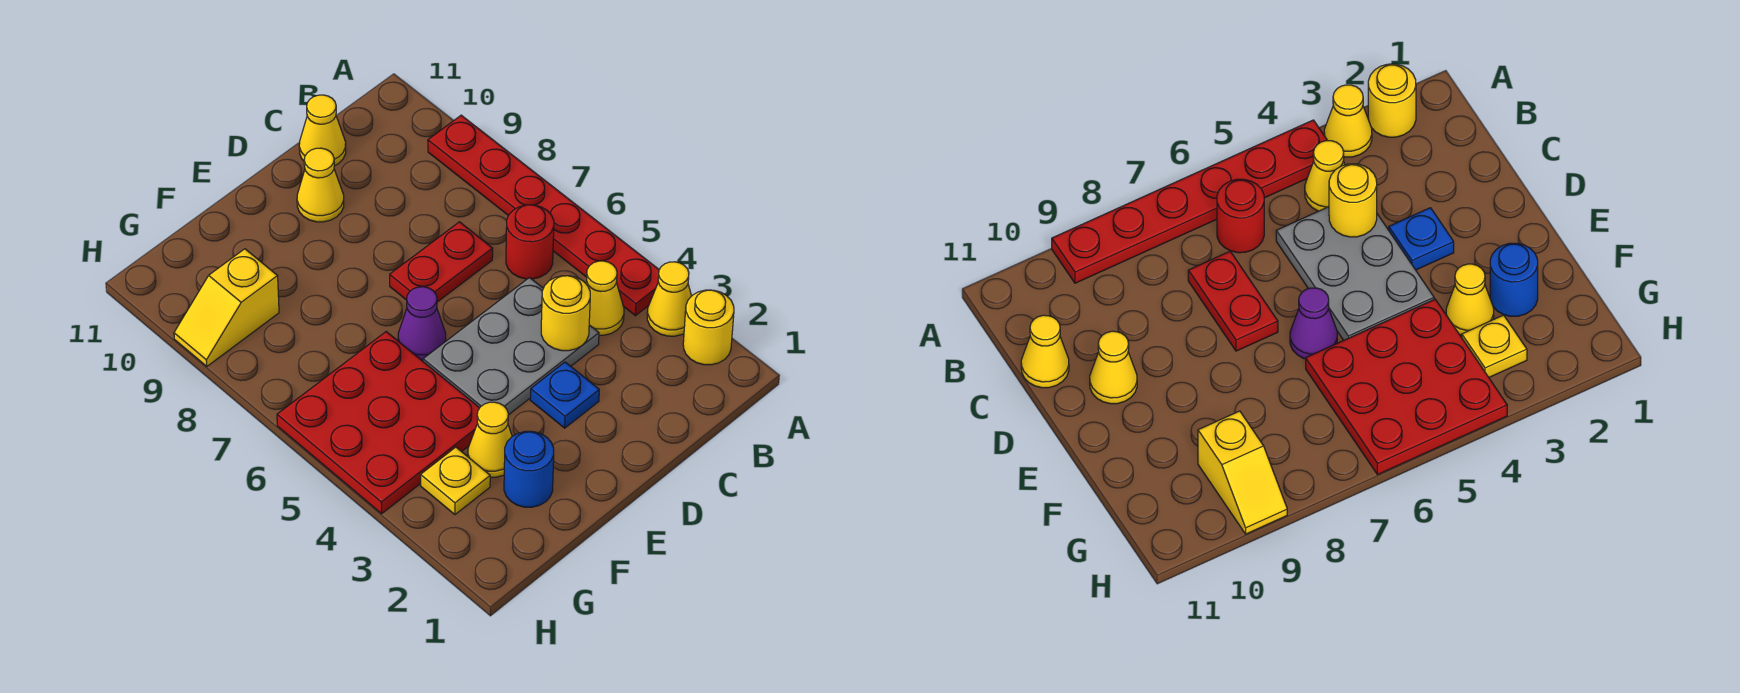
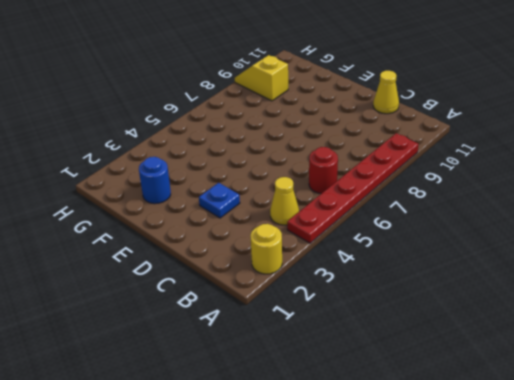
none -> yellow cone A3 level 1
none -> grey plate C4:E5 level 1
none -> red plate C7:D7 level 1

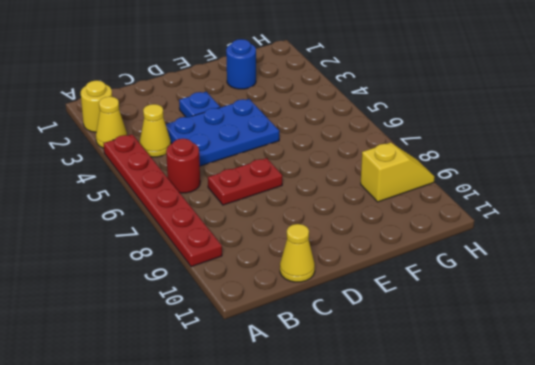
blue plate C4:E5 level 1 -> grey plate C4:E5 level 1
none -> yellow cone D10 level 1
none -> purple cone E6 level 1
none -> yellow cone F3 level 1

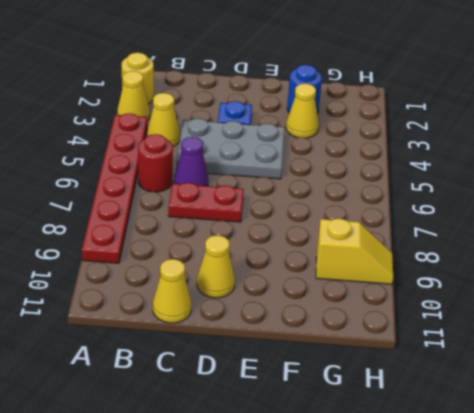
purple cone C6 level 1 -> purple cone E6 level 1
none -> red plate F4:H6 level 1
none -> yellow plate G3 level 1
none -> yellow round brick C4 level 2

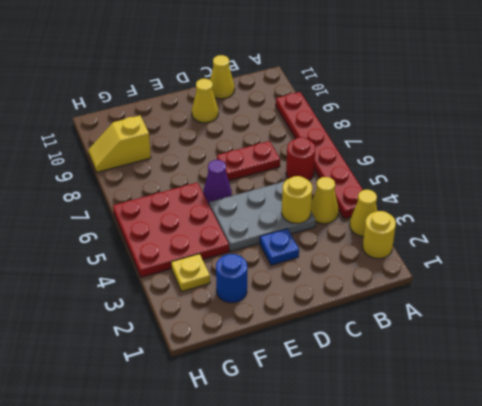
none -> yellow cone F3 level 1

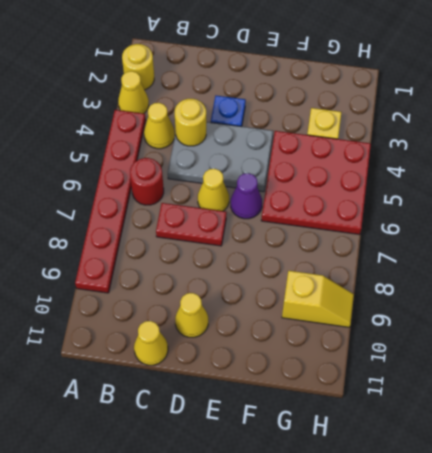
yellow cone D6 level 1 -> yellow cone F3 level 1
none -> blue round brick F2 level 1

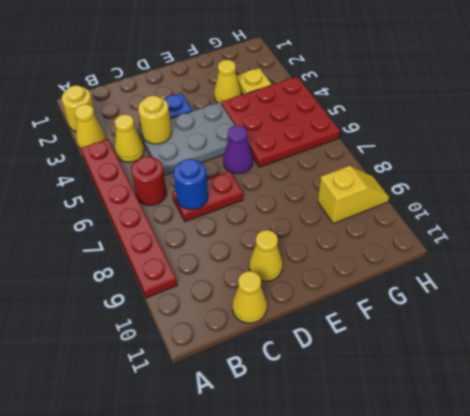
blue round brick C7 level 2 -> blue round brick F2 level 1

